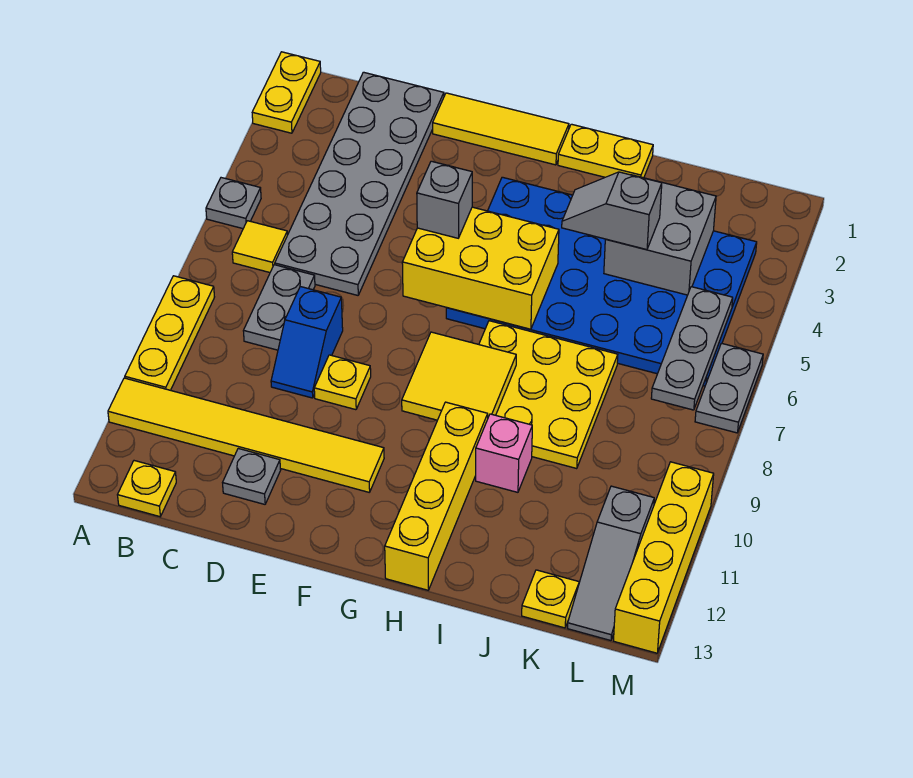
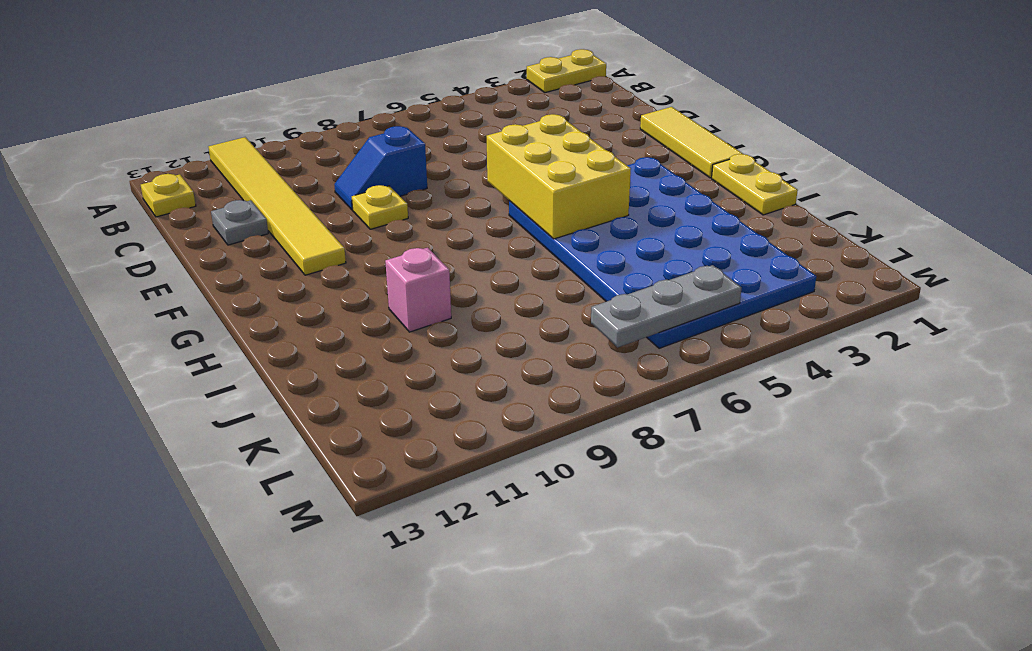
none -> grey plate A5 level 1
none -> yellow plate A8:A10 level 1
none -> yellow tile B6 level 1

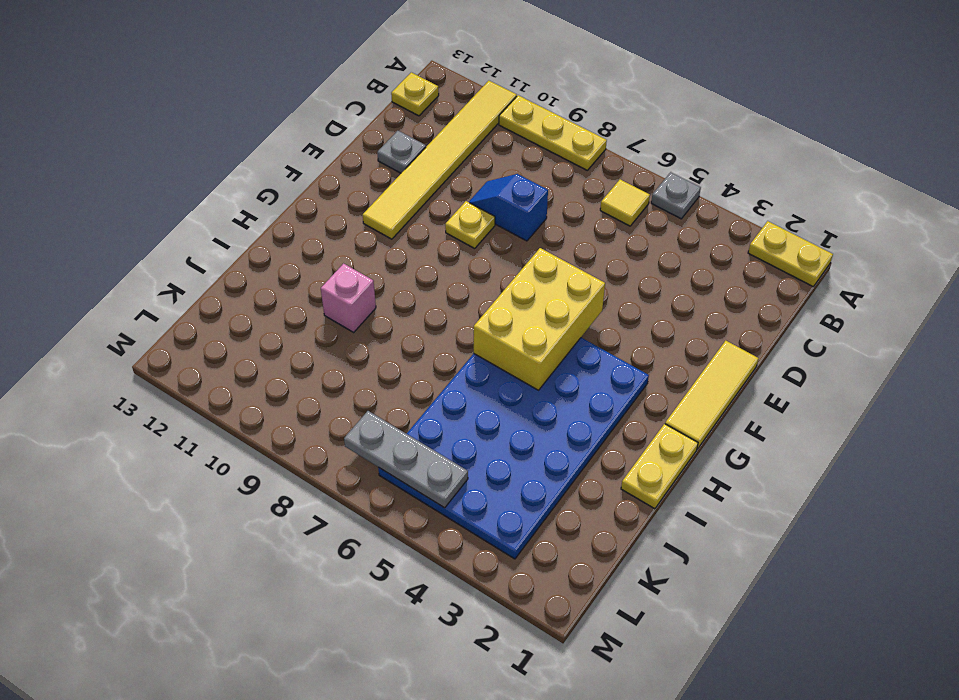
none -> grey plate C1:D6 level 1
none -> grey plate C7:C8 level 1
none -> yellow plate H7:J9 level 1

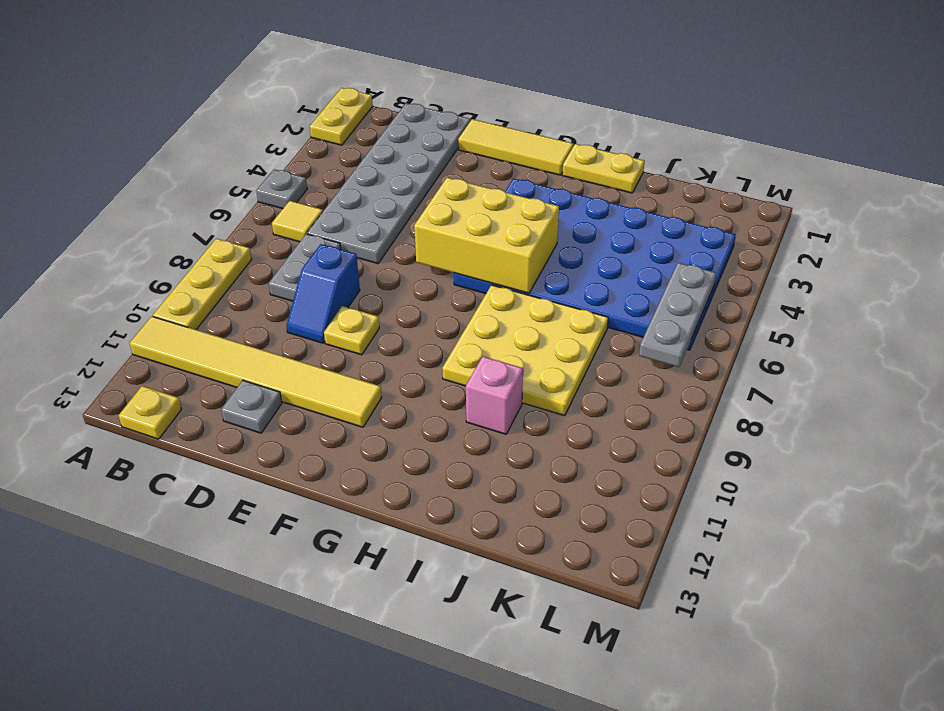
none -> yellow brick H10:H13 level 1
none -> yellow plate K13 level 1
none -> grey slope L11:L13 level 1 top 11

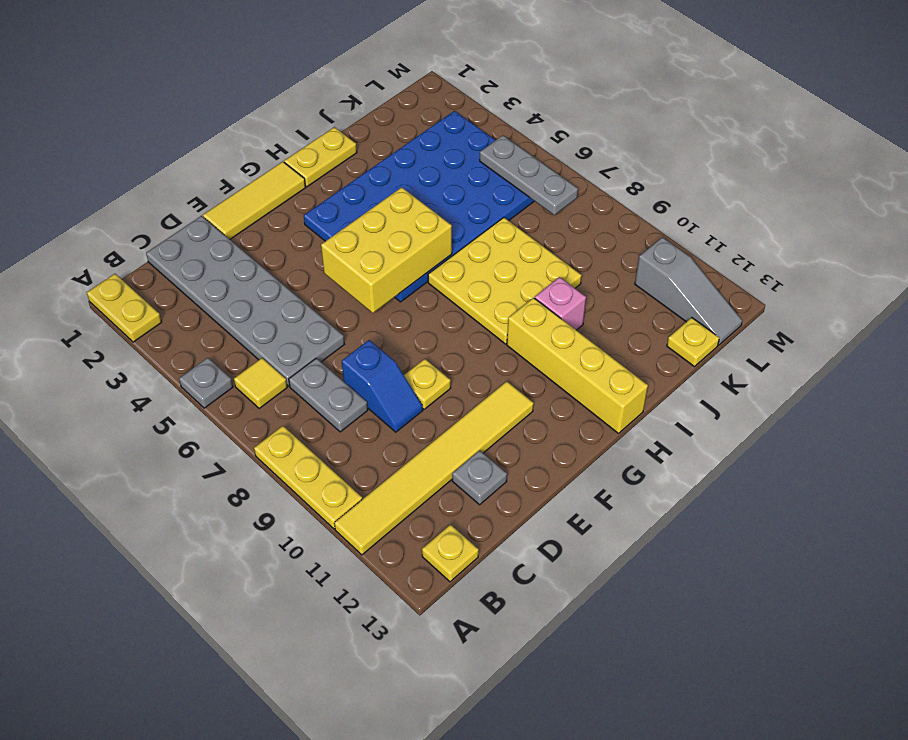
none -> grey plate M6:M7 level 1
none -> yellow brick M10:M13 level 1
none -> yellow tile G8:H9 level 2

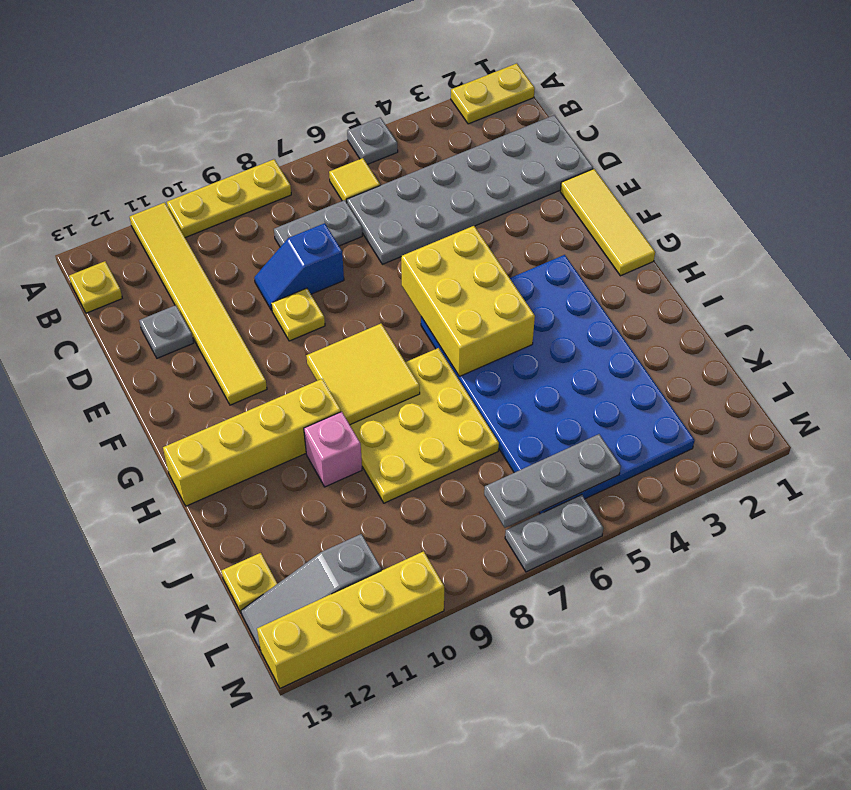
none -> yellow plate H1:I1 level 1
none -> grey brick J3:K4 level 2
none -> grey brick F5 level 3

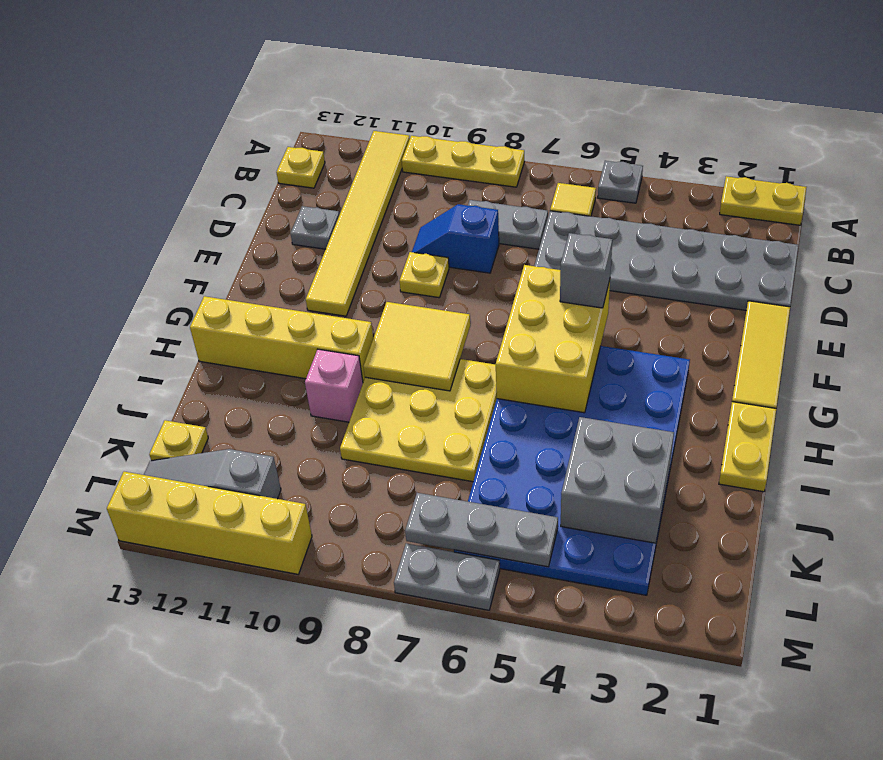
none -> grey slope I4:J4 level 3 top J

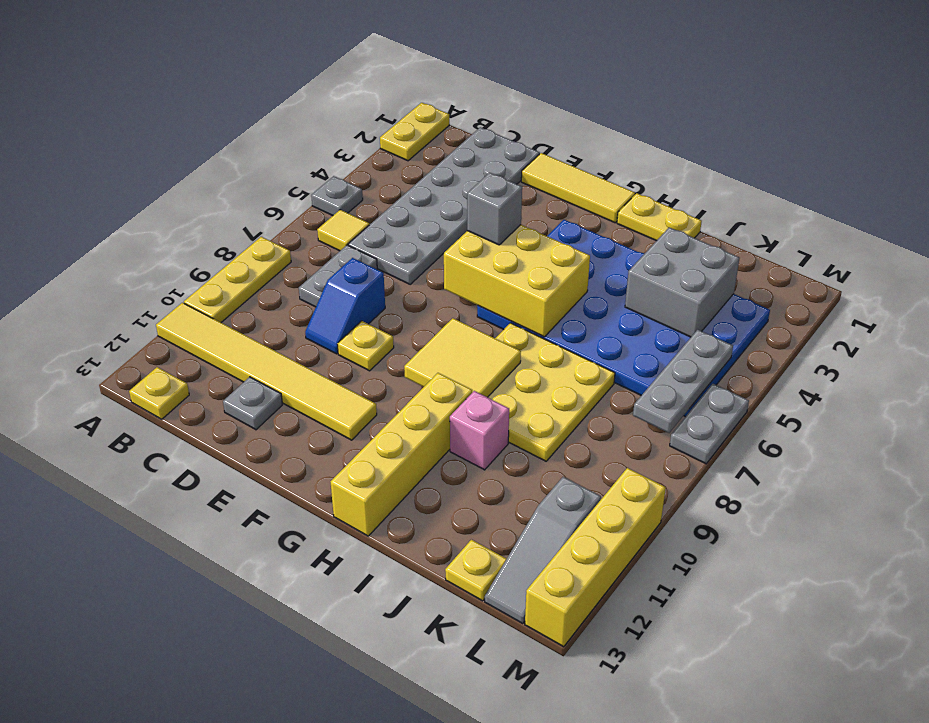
none -> grey slope I4:J4 level 3 top J

